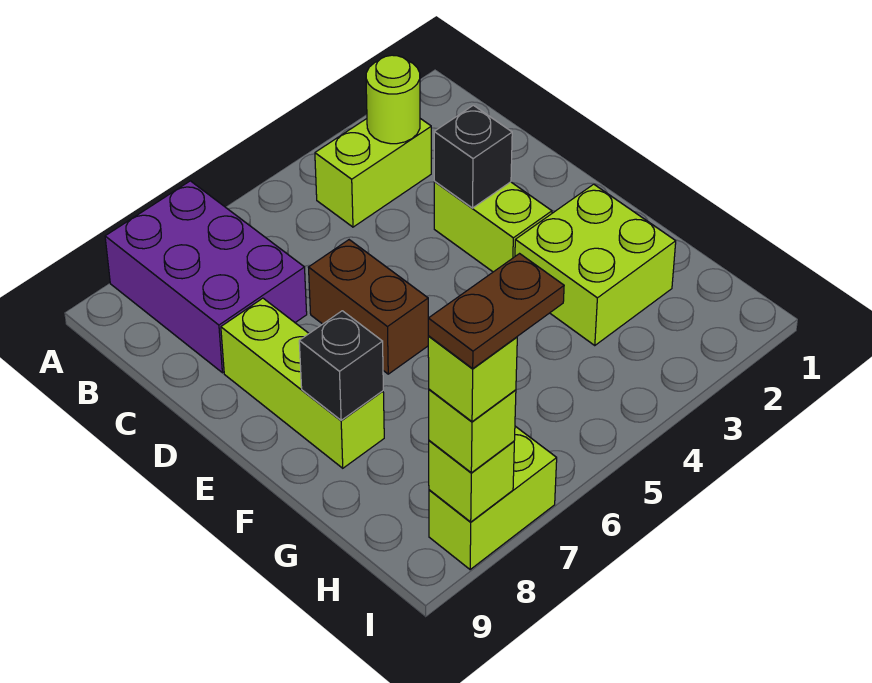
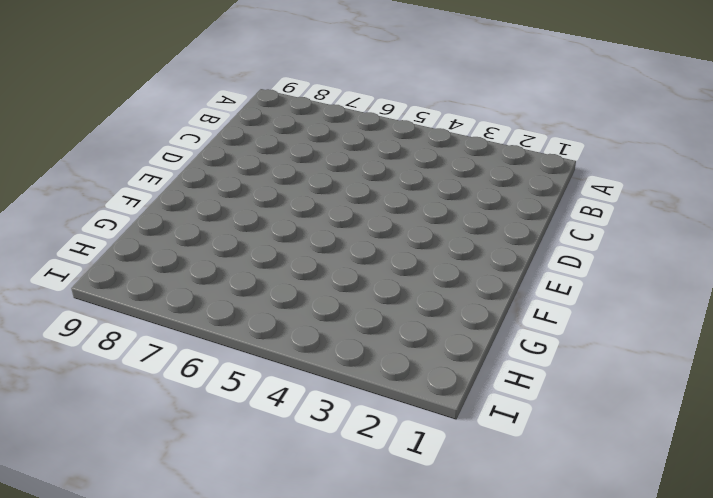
none -> purple brick A7:C8 level 1
none -> lime brick B3:B4 level 1
none -> lime brick D3:E3 level 1

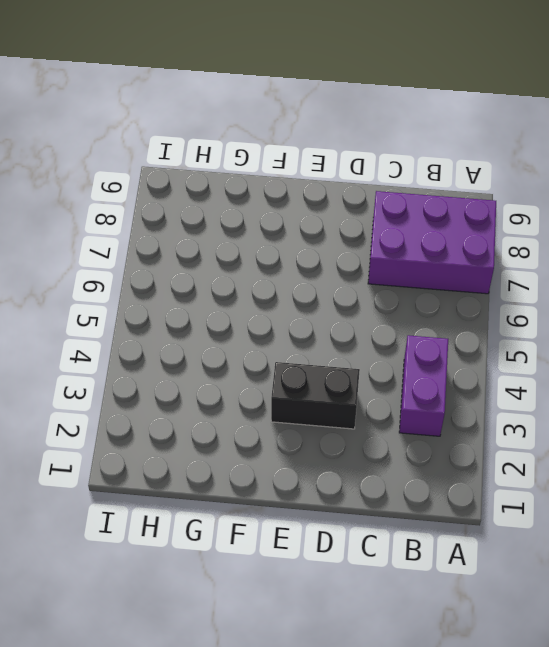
purple brick B3:B4 level 1 -> lime brick B3:B4 level 1
black brick D3:E3 level 1 -> lime brick D3:E3 level 1
none -> brown brick D6:E6 level 1
none -> lime brick D8:F8 level 1
none -> lime brick F2:G3 level 1

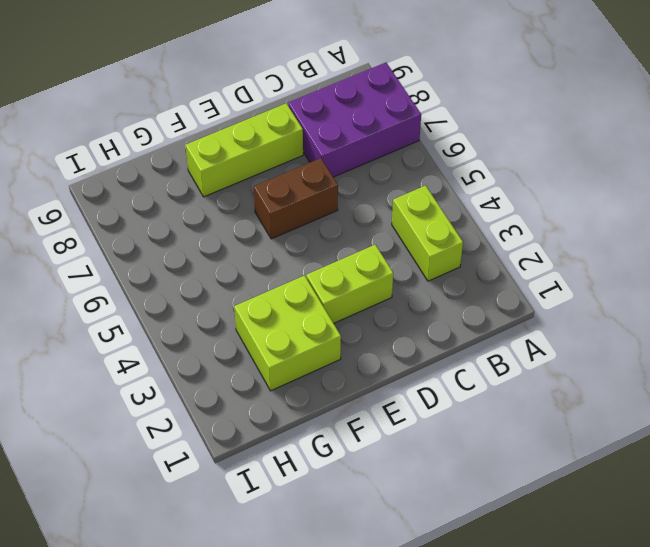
none -> lime brick I7:I8 level 1
none -> lime round brick B3 level 2
none -> black brick D3 level 2

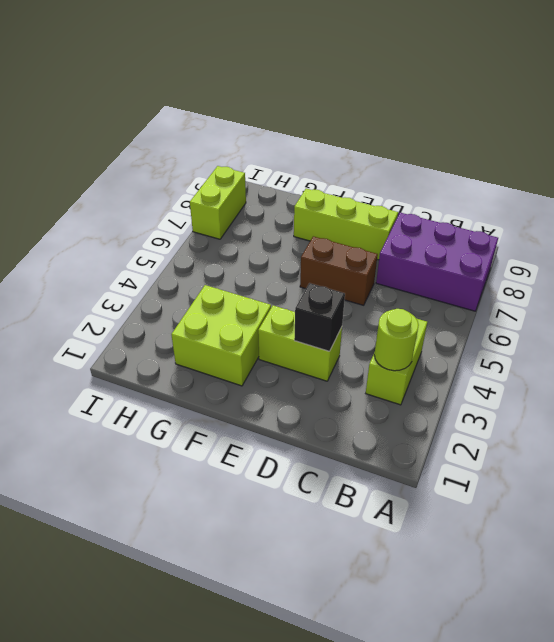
none -> black brick F8 level 2
none -> lime brick I8 level 2
none -> lime brick I8 level 3

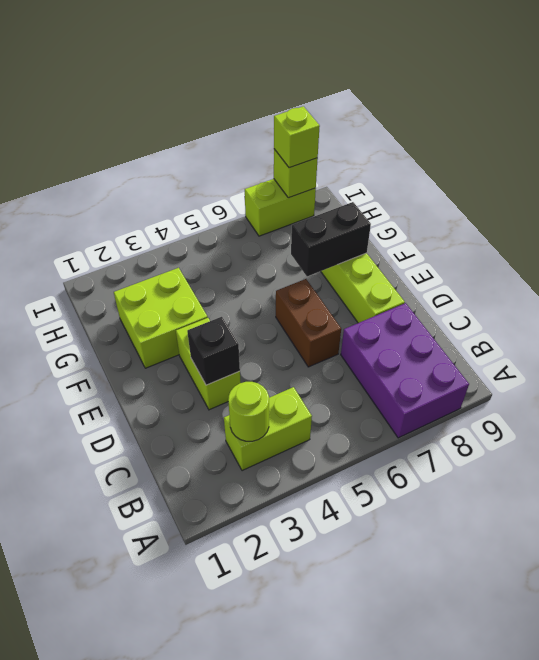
black brick F7:F8 level 2 -> black brick F8 level 2
none -> lime brick I8 level 4
none -> brown plate I7:I8 level 5

